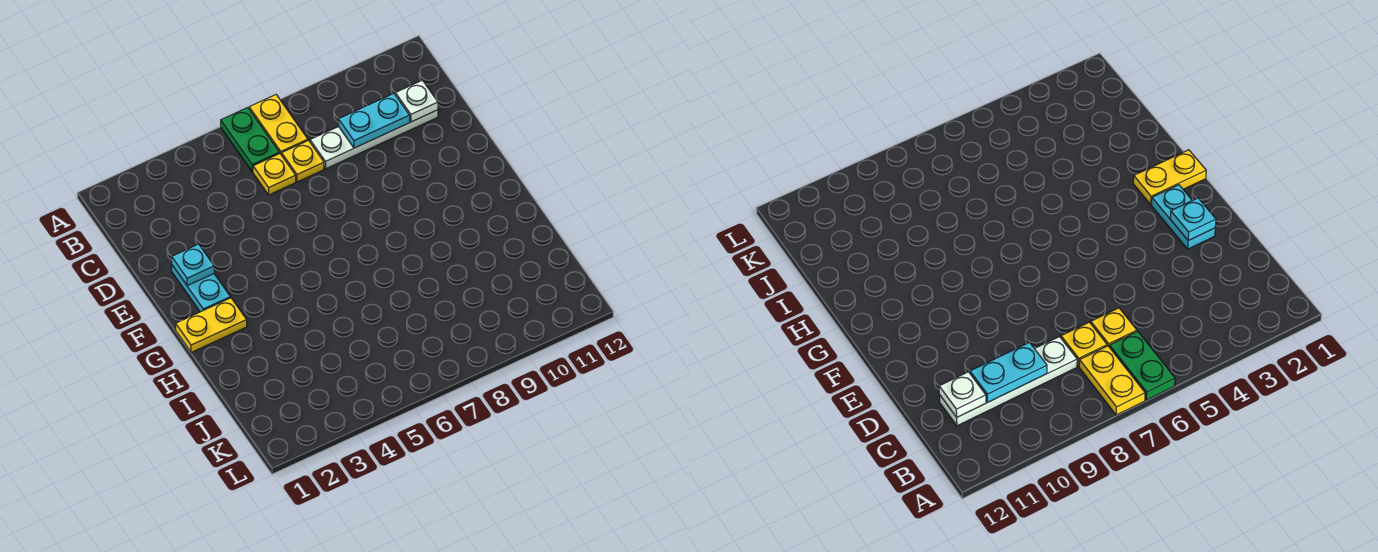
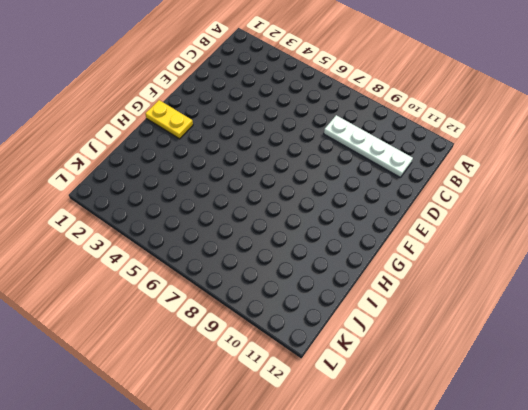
none -> green plate A6:B6 level 1
none -> yellow plate A7:B7 level 1

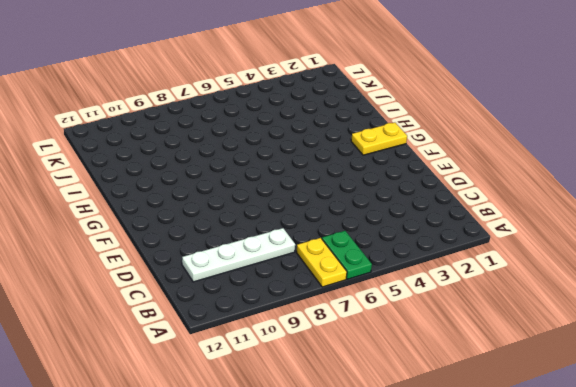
none -> yellow plate C6 level 1
none -> yellow plate C7 level 1

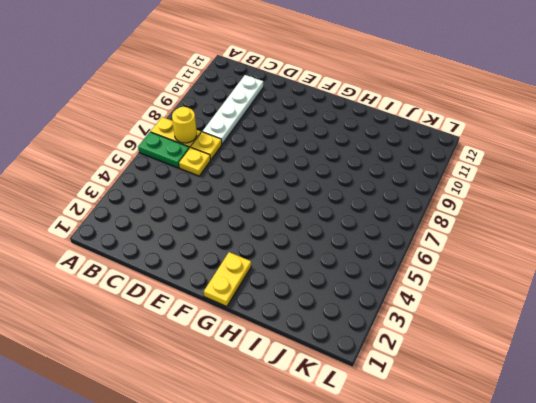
yellow round brick B7 level 2 -> none
none -> cyan plate E2:F2 level 1
none -> cyan plate C9:C10 level 2

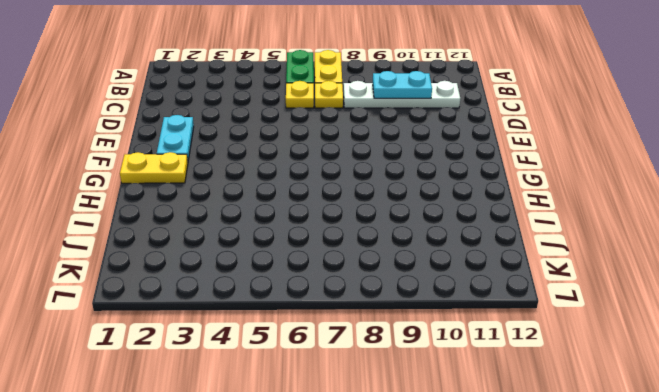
none -> white plate C11 level 2
none -> cyan plate E2 level 2

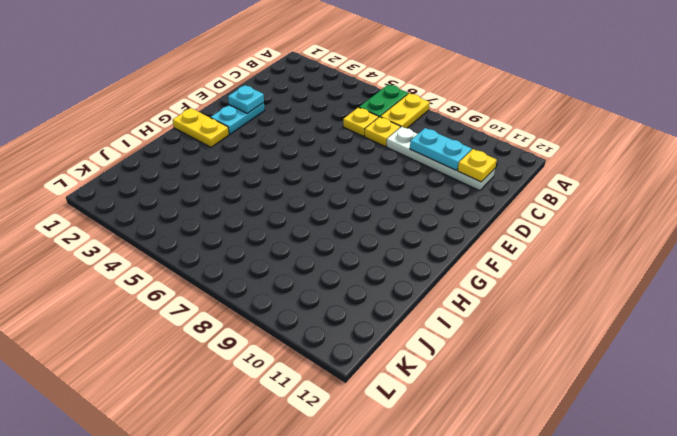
yellow plate C11 level 2 -> white plate C11 level 2

